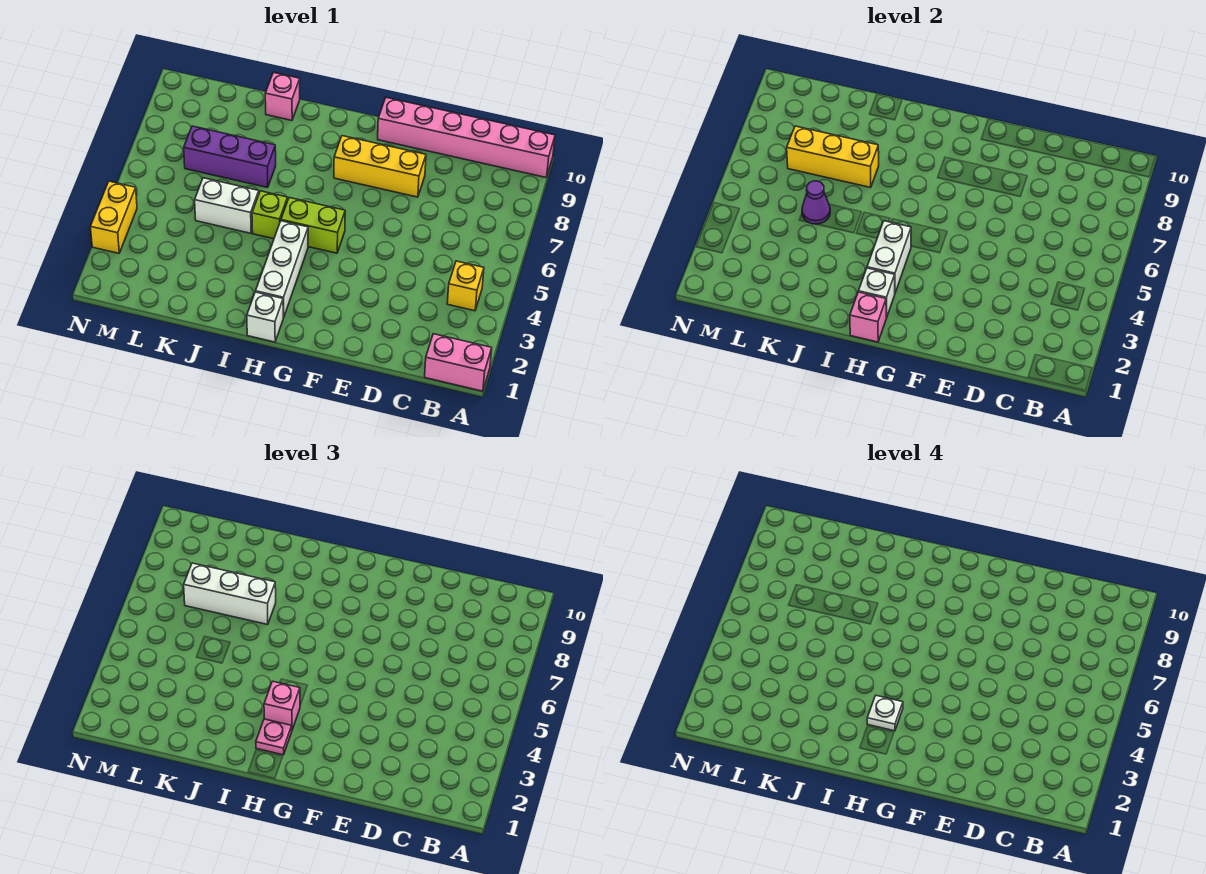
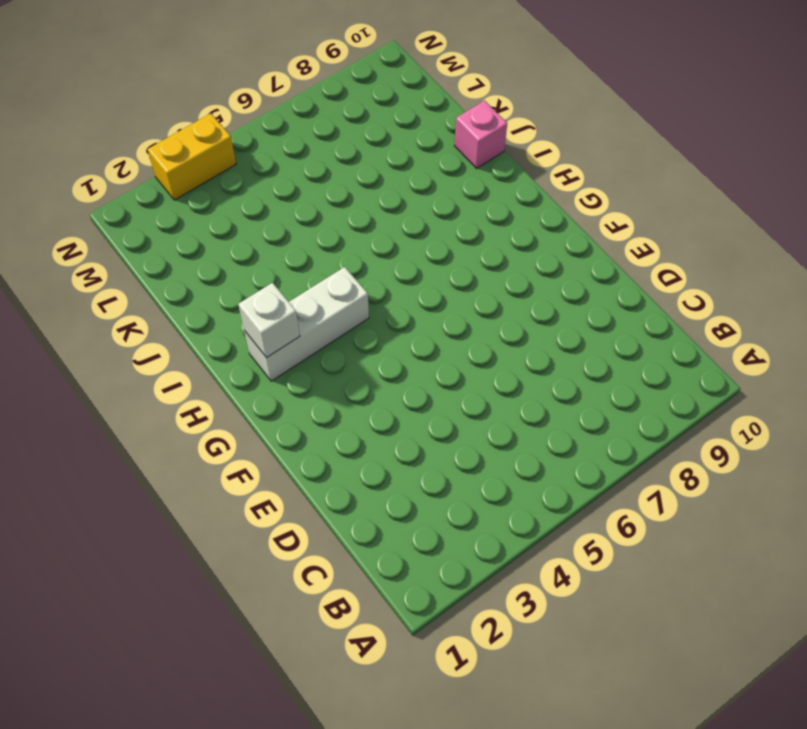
none -> pink brick A1:B1 level 1
none -> pink brick A10:F10 level 1
none -> yellow brick B4 level 1

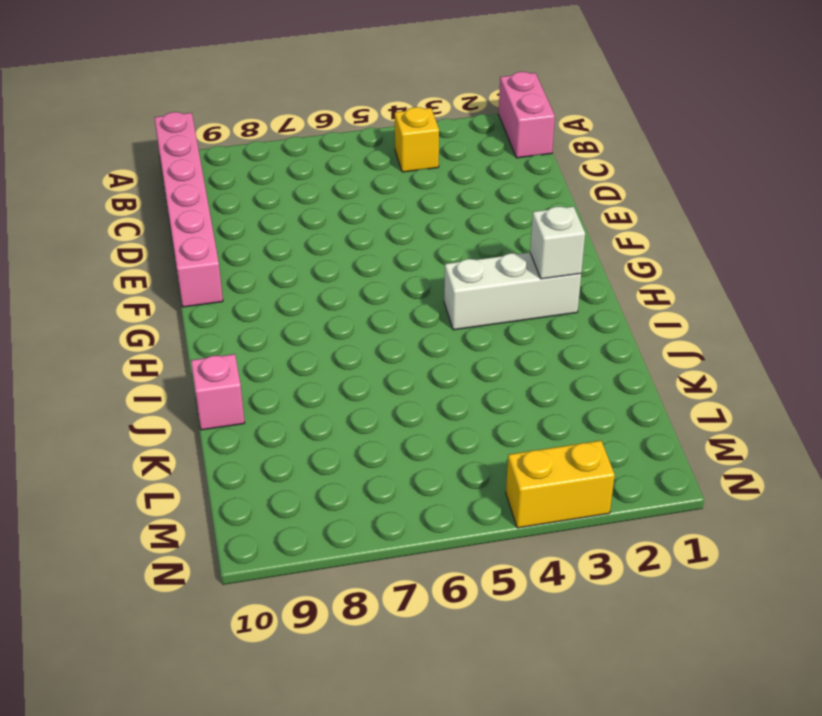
none -> yellow brick E8:G8 level 1
none -> lime brick G5:H5 level 1
none -> white brick H1 level 1

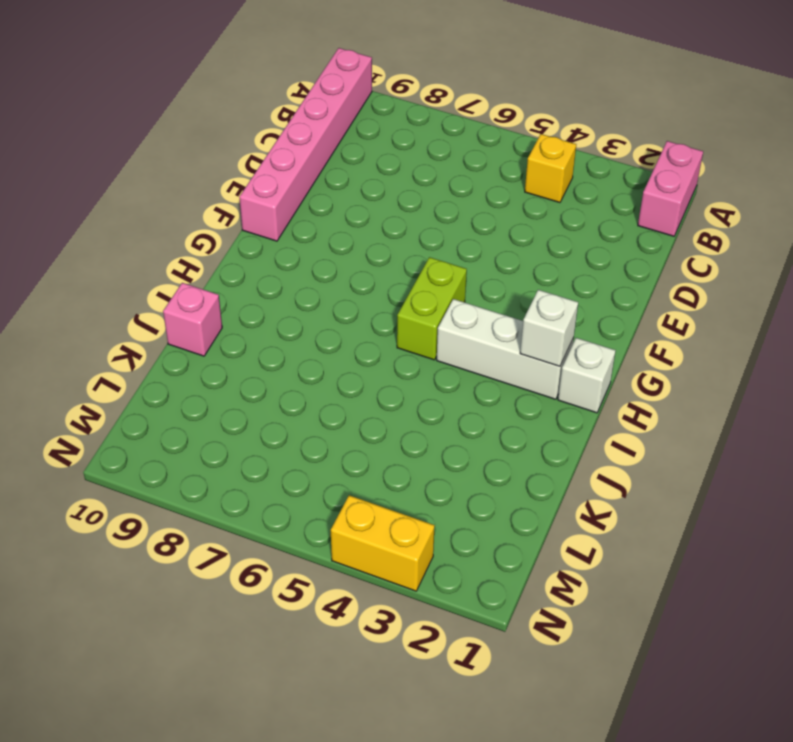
none -> yellow brick E8:G8 level 1
none -> lime brick I5 level 1
none -> white brick J5:K5 level 1

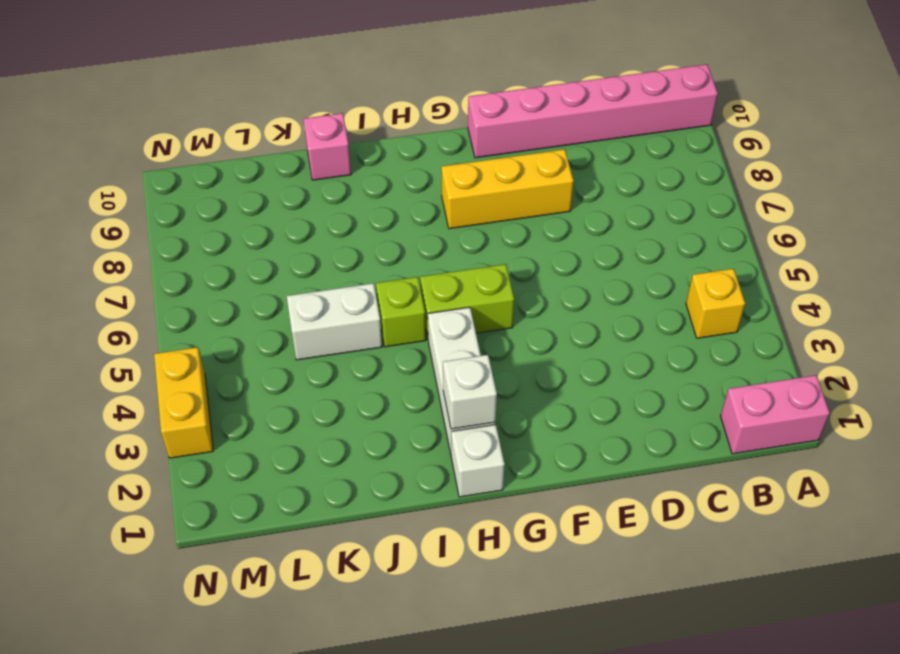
none -> purple brick J7:L7 level 1
none -> pink brick H1 level 2
none -> white brick H3:H4 level 2

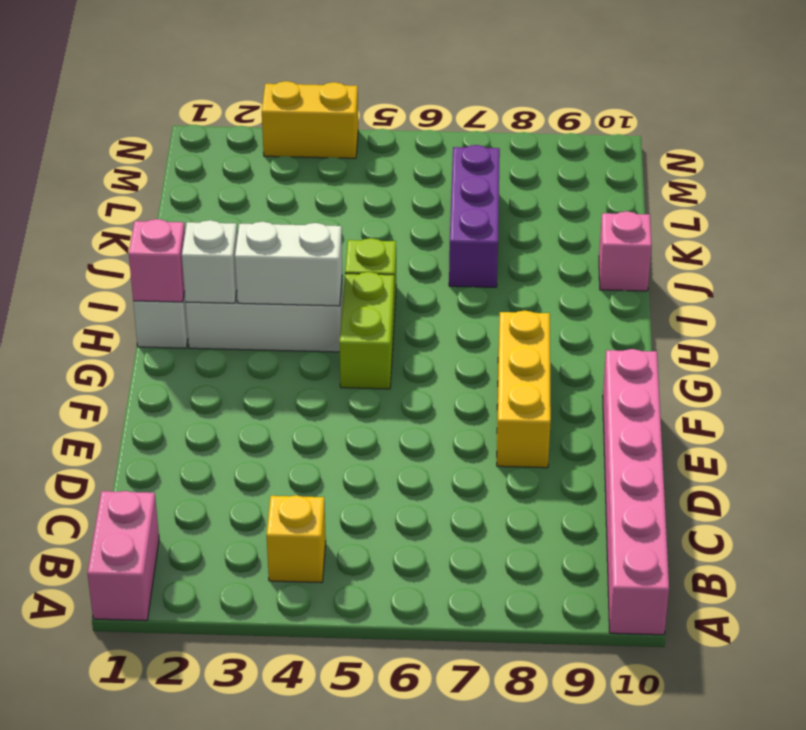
none -> white brick J5:K5 level 1
none -> yellow brick J7:L7 level 2
none -> purple cone K5 level 2

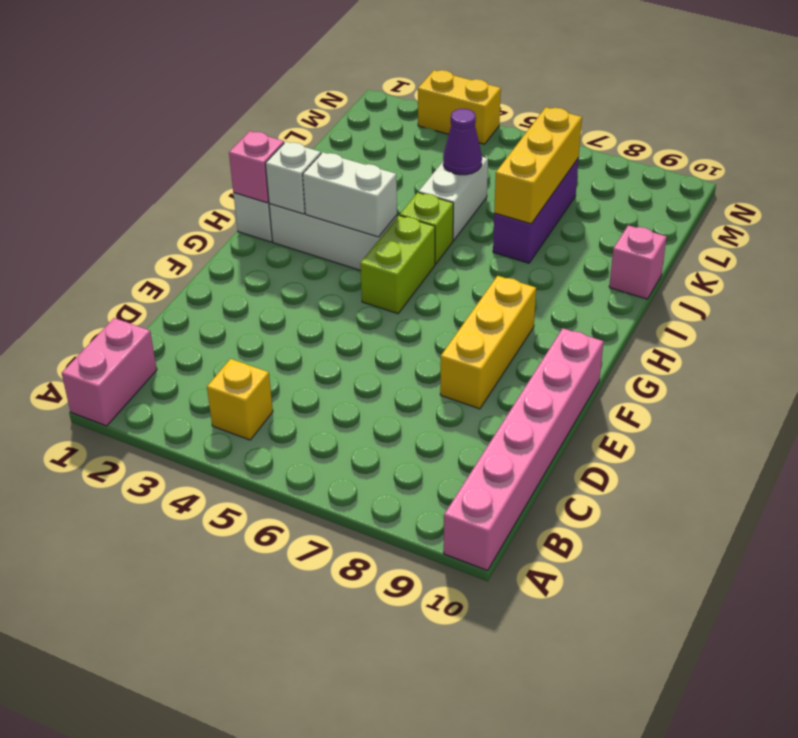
none -> pink plate H2 level 3
none -> pink brick H3 level 3
none -> white brick J7:L7 level 3

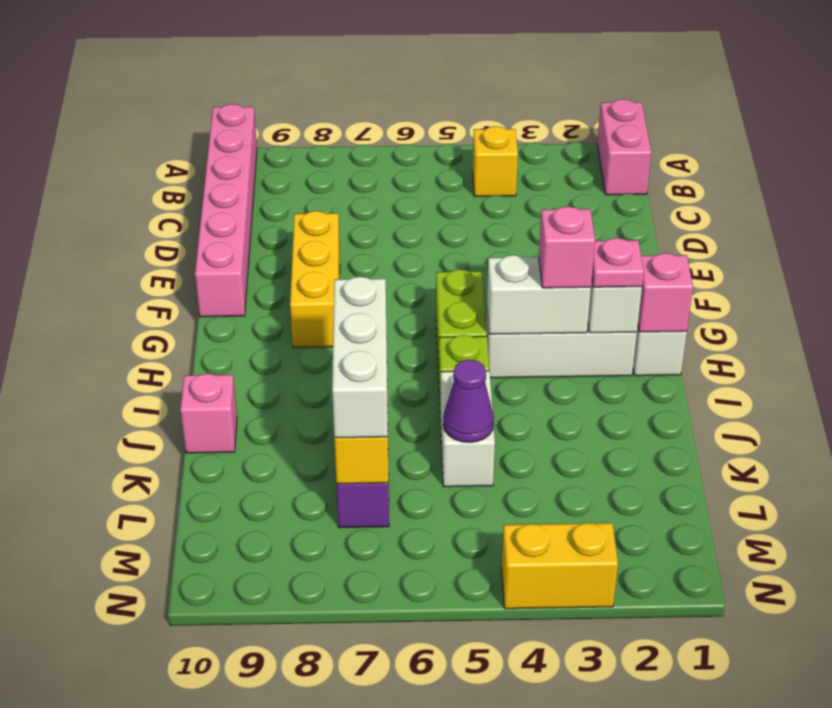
none -> white plate H3 level 4

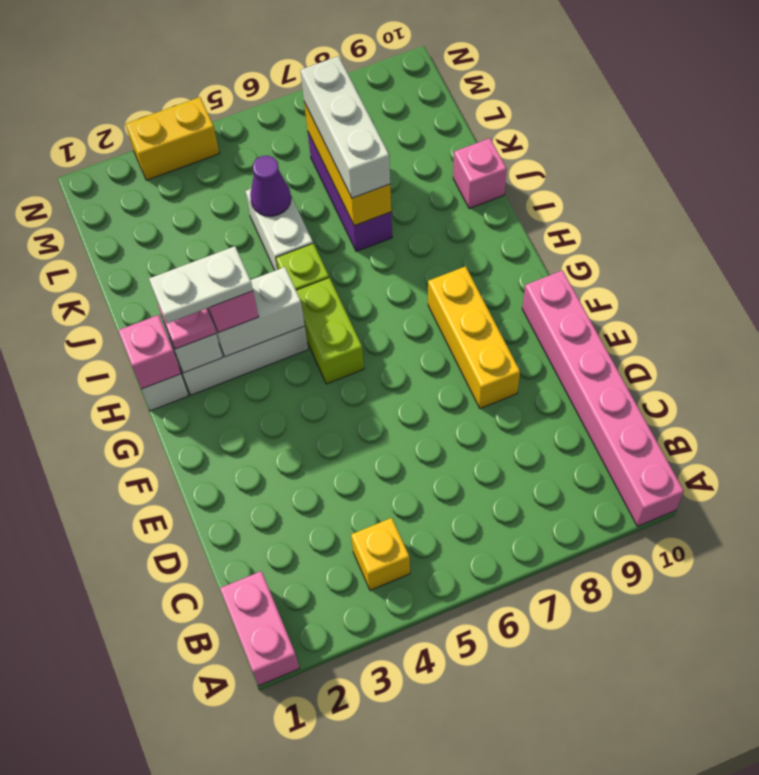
white plate H2:H3 level 4 -> white plate H3 level 4

